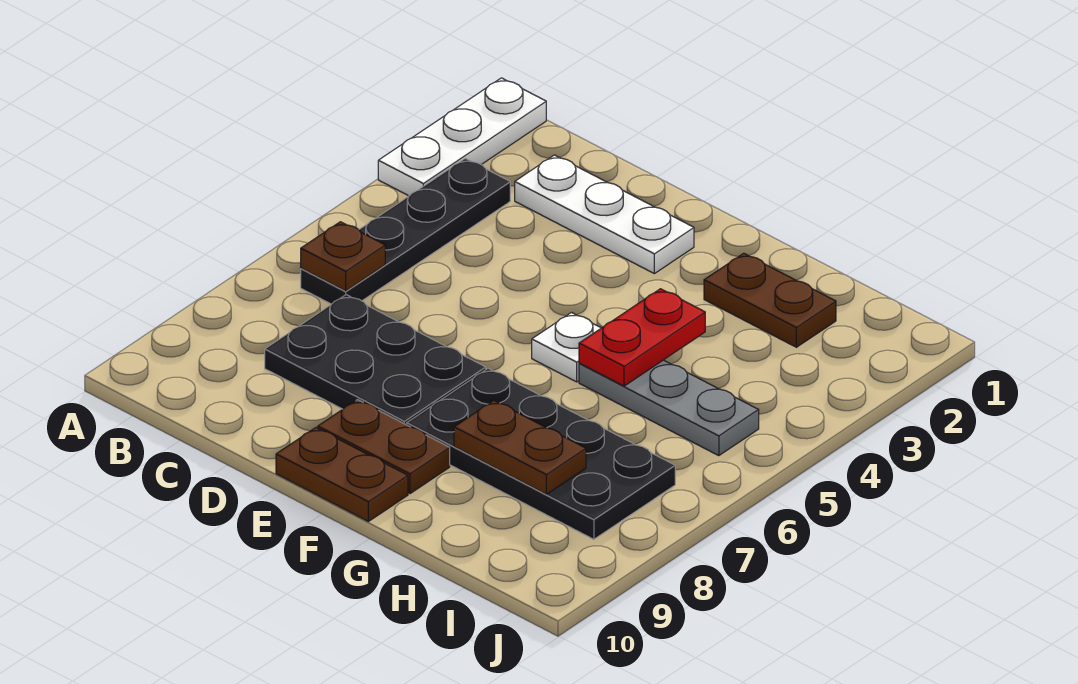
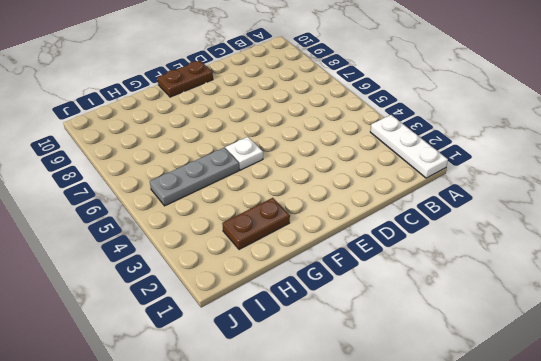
none -> black plate B3:B6 level 1
none -> white plate C2:E2 level 1
none -> black plate C7:E8 level 1

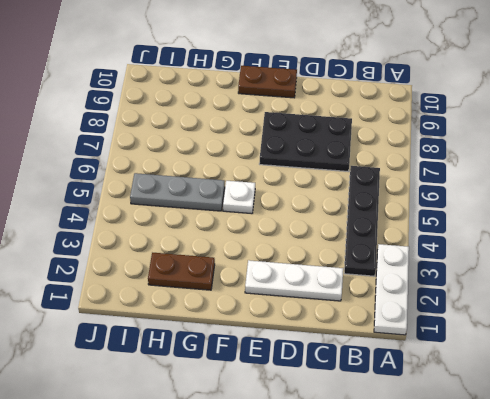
none -> brown plate E9:F9 level 1
none -> black plate F7:I8 level 1
none -> brown plate B6 level 2

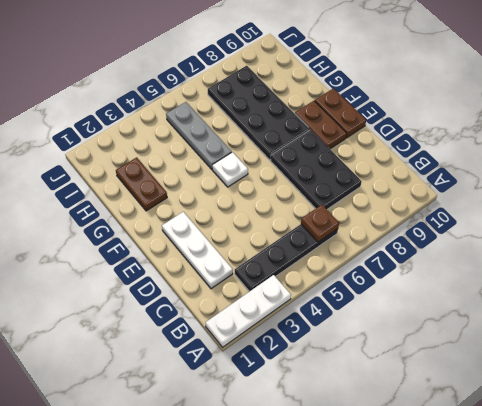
none -> red plate G4:G5 level 2
none -> brown plate G8:H8 level 2

